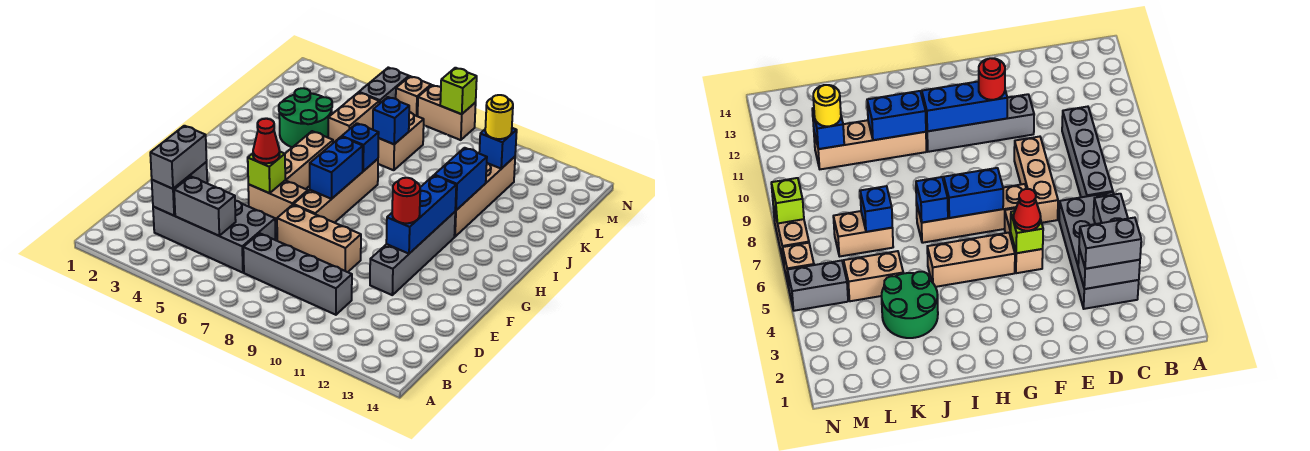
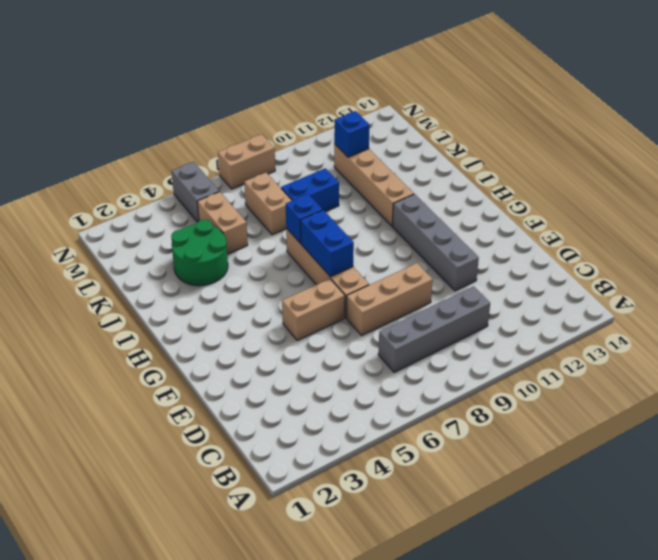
blue brick K8:K9 level 1 -> blue brick I11:J11 level 2
none -> grey brick C3:D6 level 1
none -> tan brick G5:I5 level 1
none -> tan brick N6 level 1

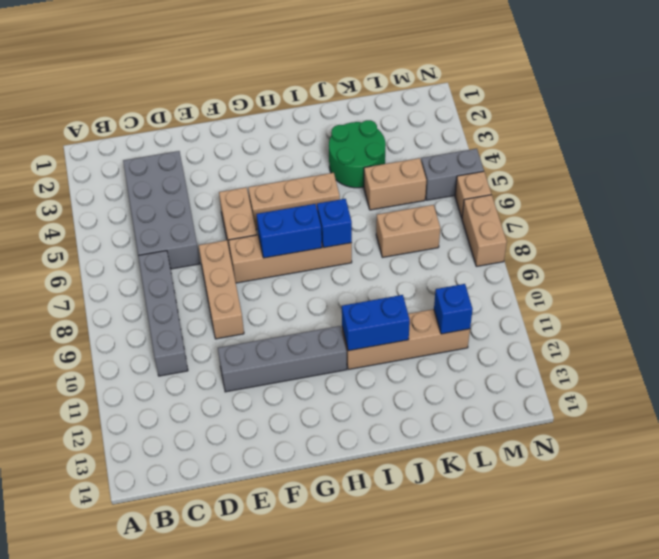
none -> grey brick C3:D3 level 2
none -> grey brick C4:C5 level 2
none -> lime brick F5 level 2

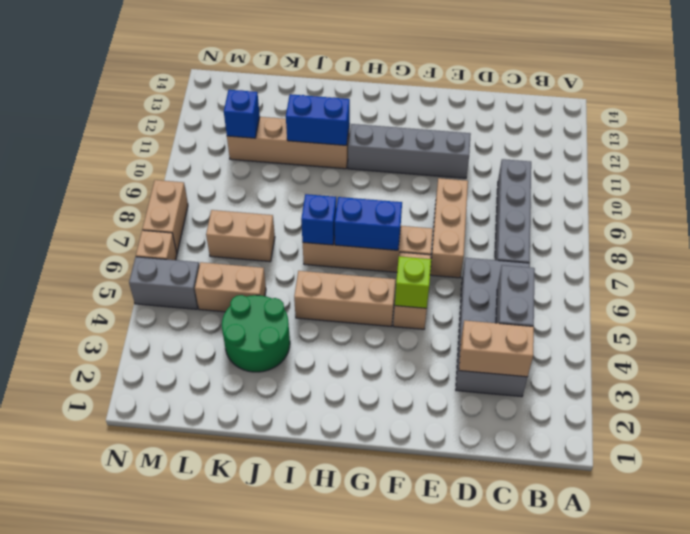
tan brick C3:D3 level 2 -> grey brick C3:D3 level 2
none -> blue brick F11:H11 level 2
none -> blue brick K7 level 2
none -> lime brick N8 level 2

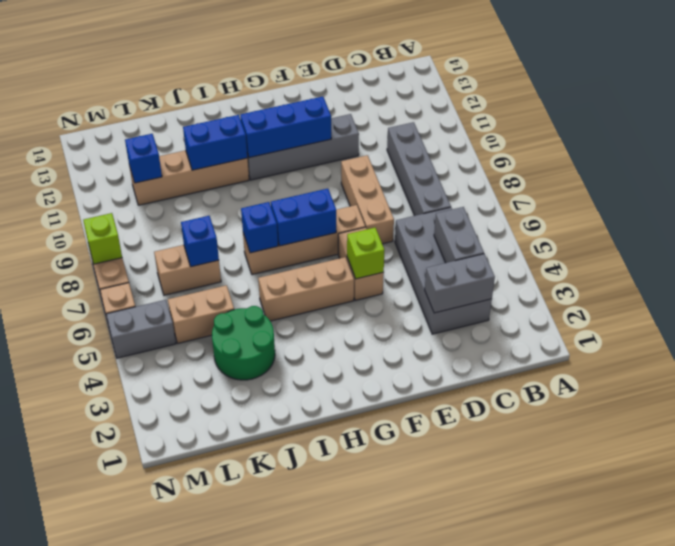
none -> grey brick C3:D3 level 3
none -> red cone F5 level 3
none -> red round brick F11 level 3

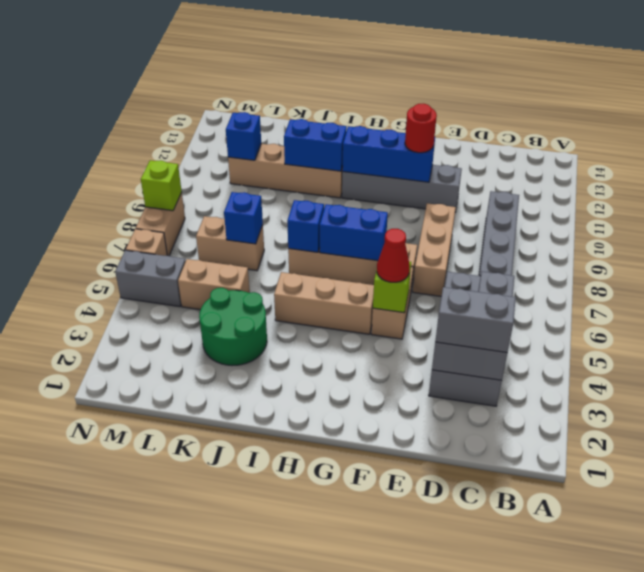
none -> yellow round brick L11 level 3

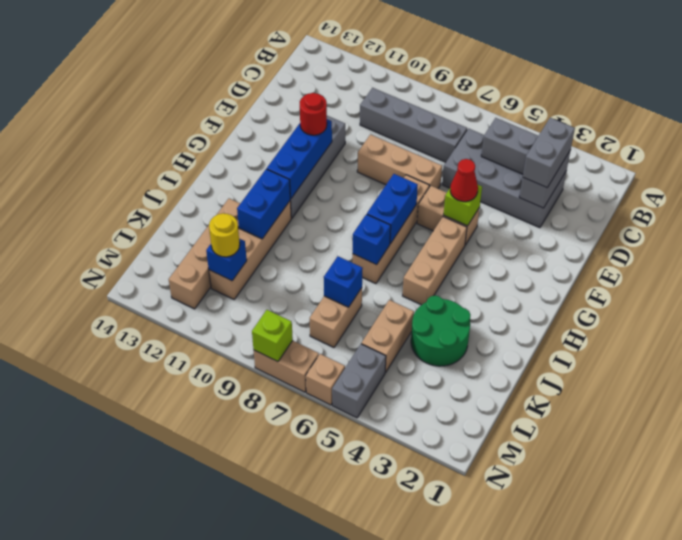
tan brick J12:M12 level 1 -> none

